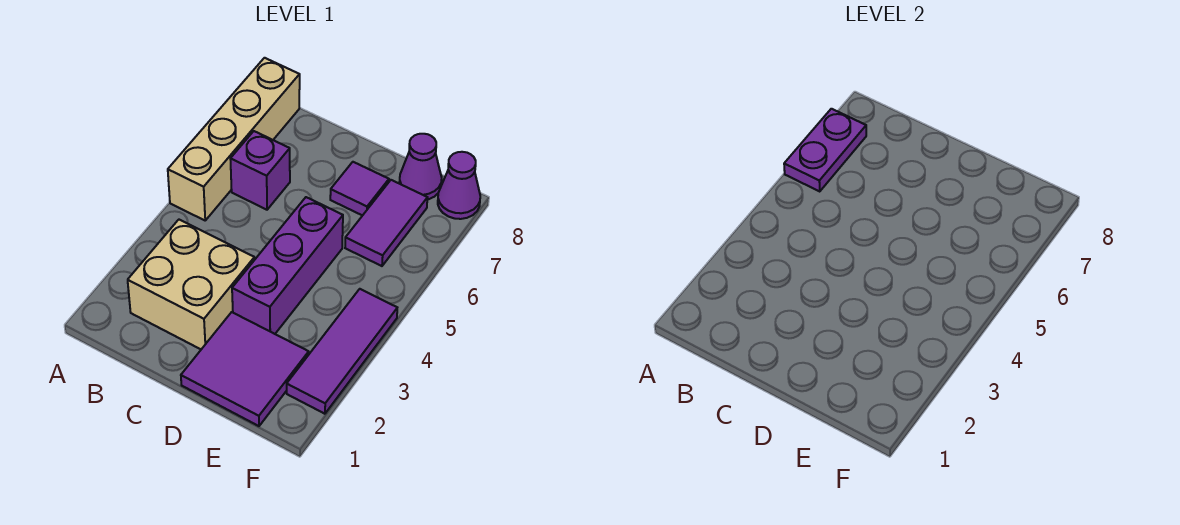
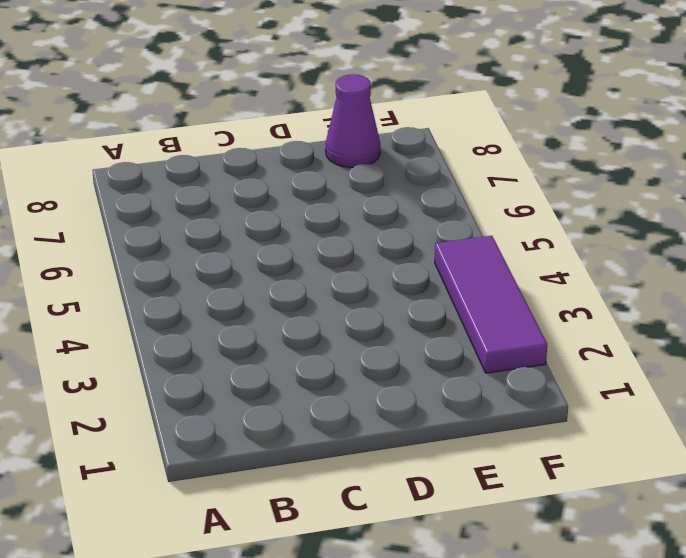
none -> tan brick A5:A8 level 1
none -> tan brick B2:C3 level 1

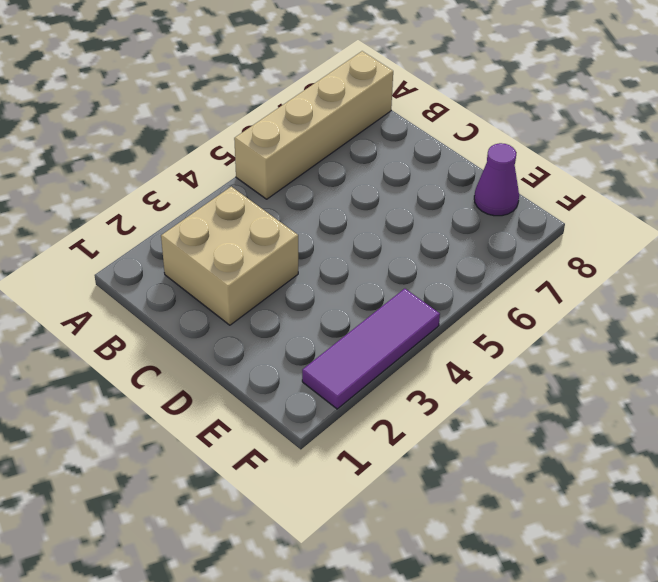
none -> purple brick B6 level 1
none -> purple tile D1:E2 level 1

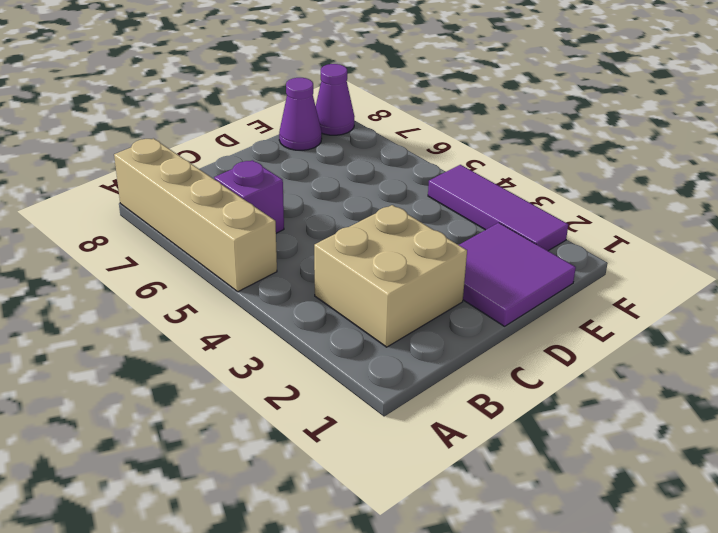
none -> purple brick D3:D5 level 1
none -> purple tile D7 level 1

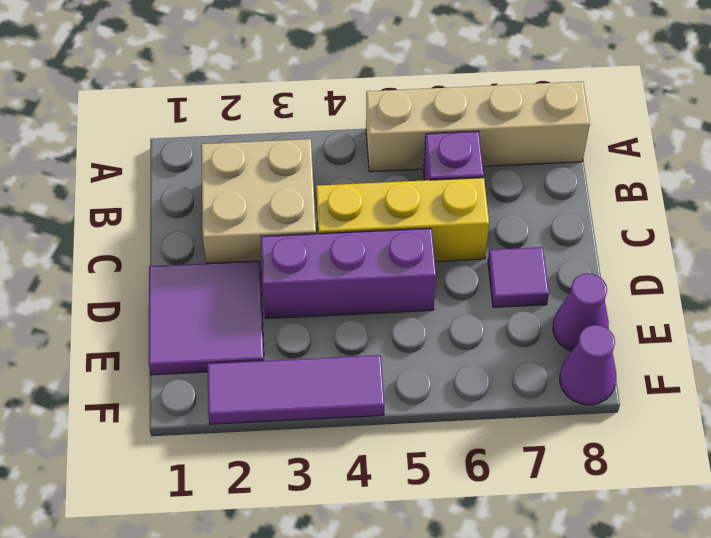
yellow brick C4:C6 level 1 -> none
none -> purple tile E6:E7 level 1
none -> purple plate A6:A7 level 2

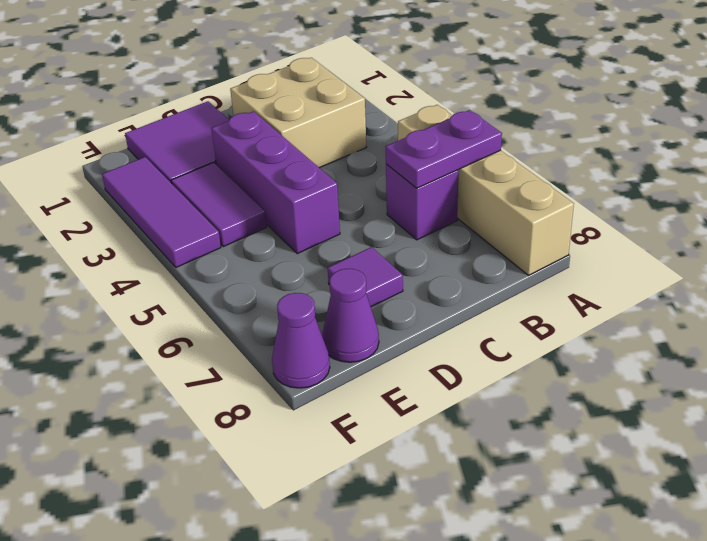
purple plate A6:B6 level 2 -> purple plate A6:A7 level 2
purple tile E3:E4 level 1 -> purple tile E6:E7 level 1

